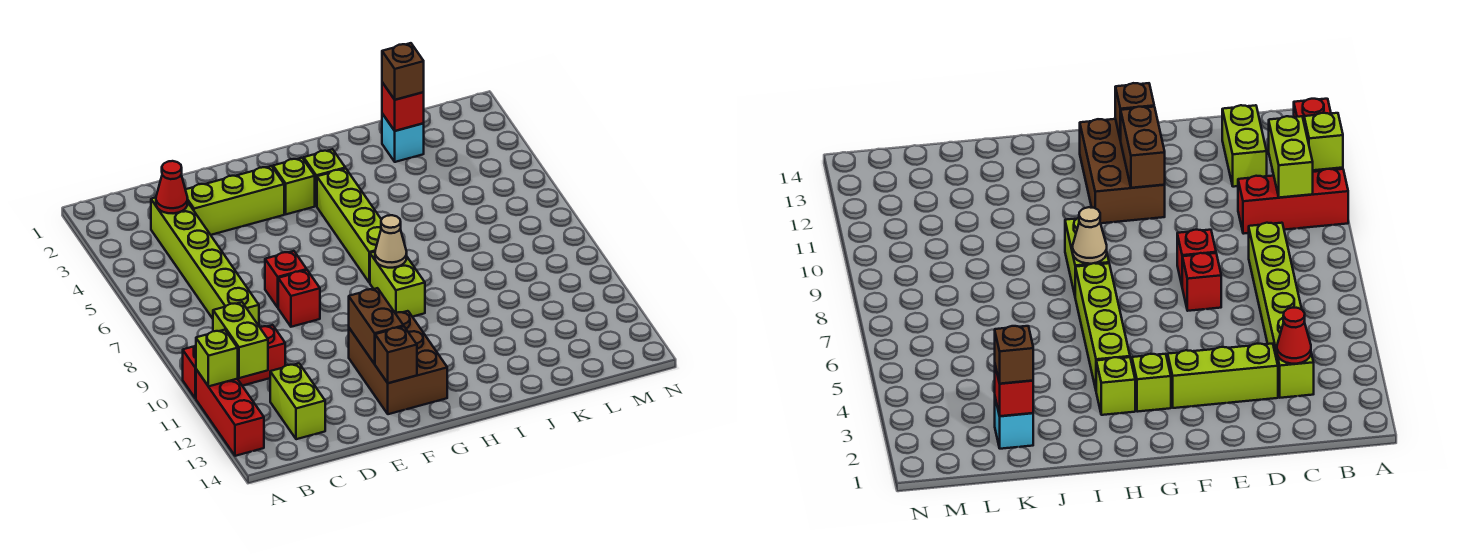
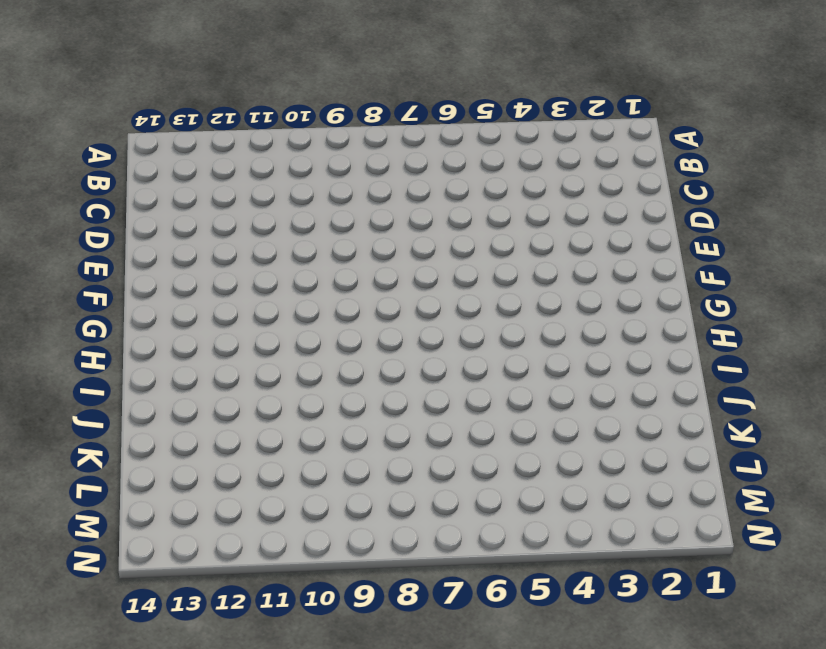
none -> red brick A10:C10 level 1
none -> red brick A11:A13 level 1
none -> lime brick C3:C8 level 1

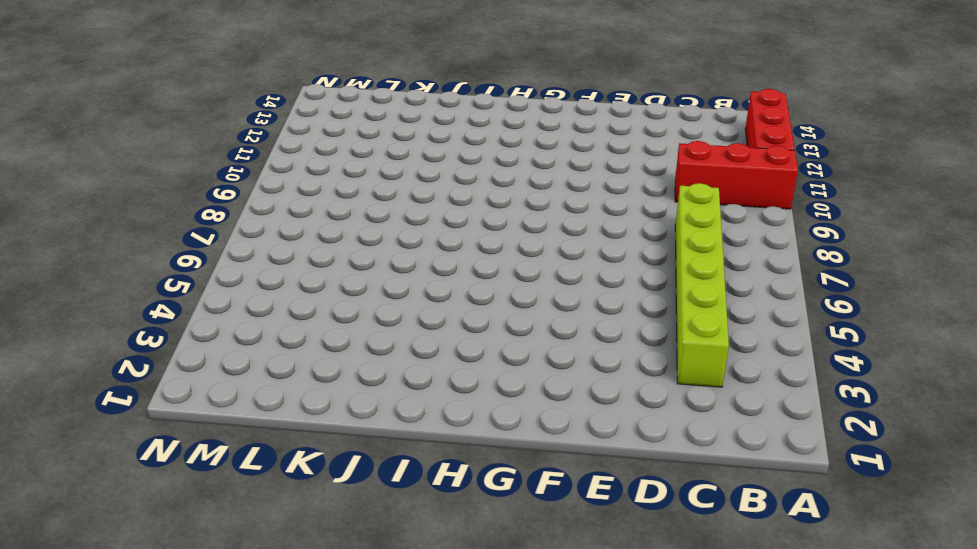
none -> lime brick C12:C13 level 1
none -> lime brick D3:F3 level 1
none -> red brick E7 level 1

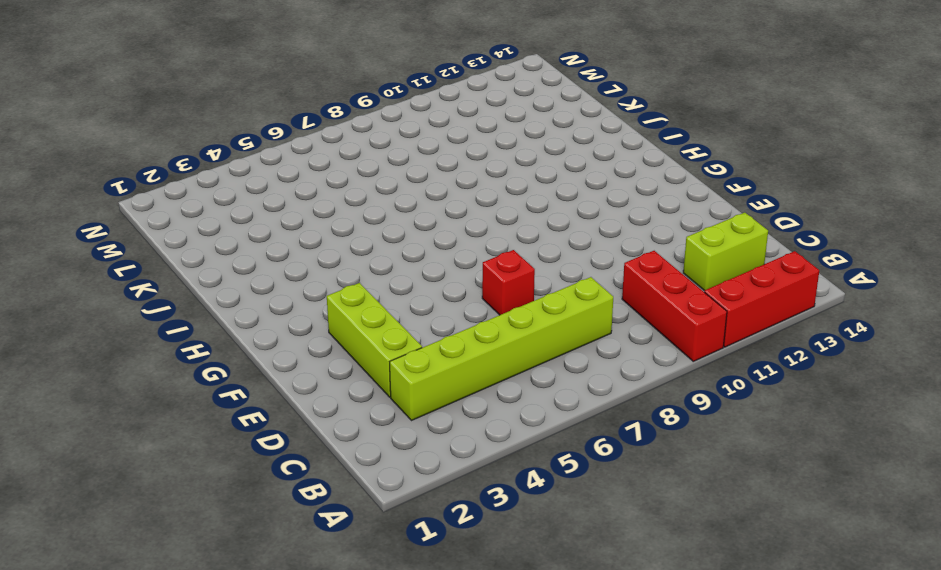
none -> red brick E8 level 1
none -> brown brick F11:G13 level 1
none -> lime brick G3 level 1

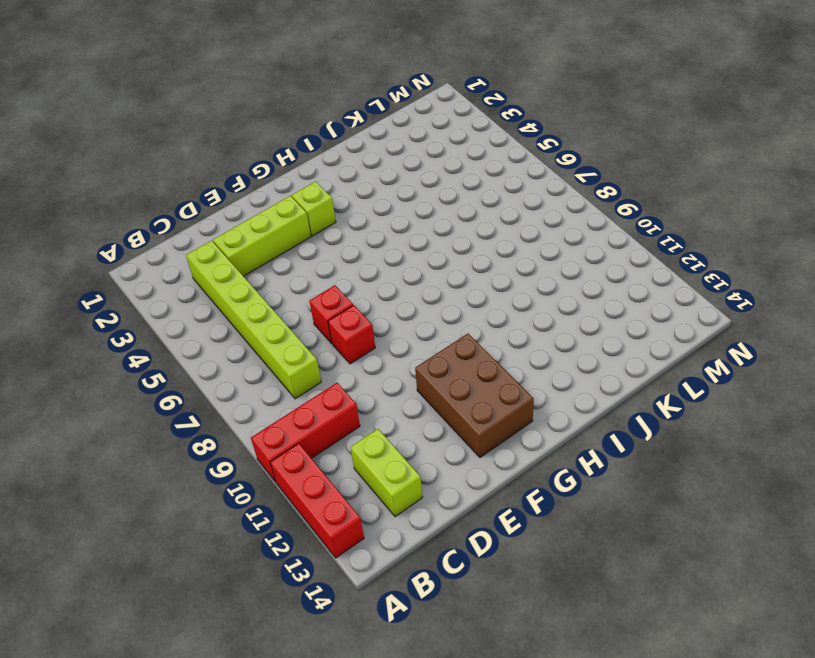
none -> lime brick H3 level 1
none -> lime brick H4:H7 level 1
none -> lime brick H8:H9 level 1

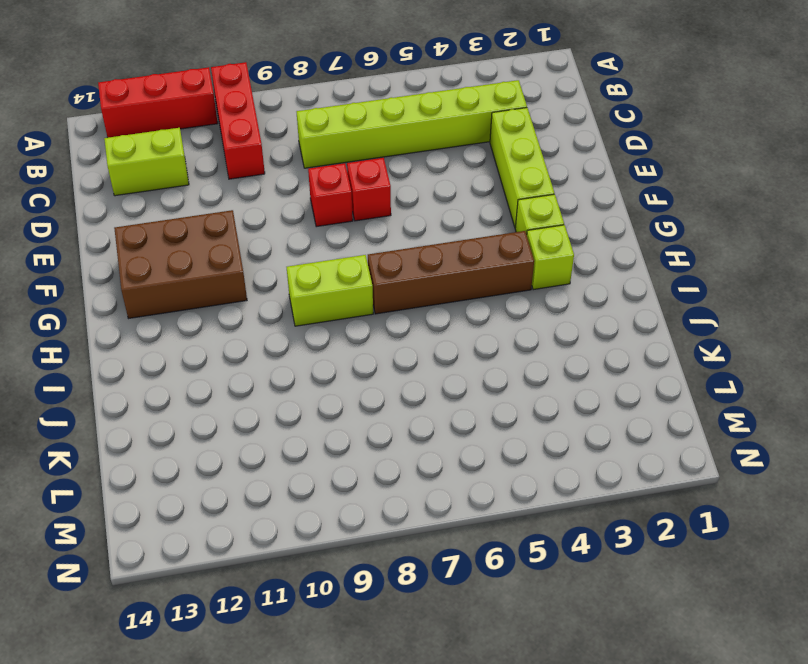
brown brick H4:H7 level 1 -> lime brick H4:H7 level 1
none -> cyan brick K2 level 1
none -> lime brick A11 level 2
none -> lime brick B10:B11 level 2

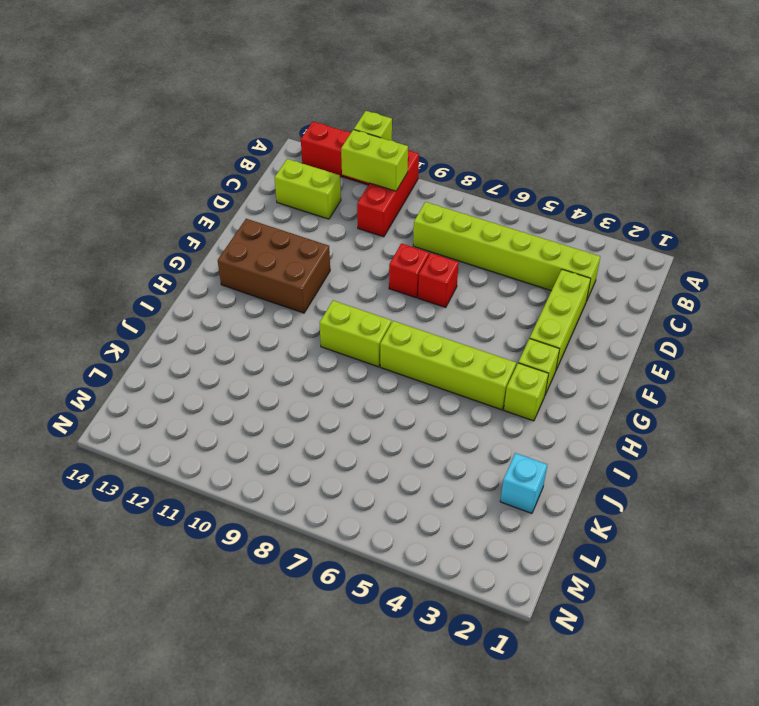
none -> red cone C3 level 2
none -> brown brick F11:F12 level 2
none -> brown brick F13 level 2

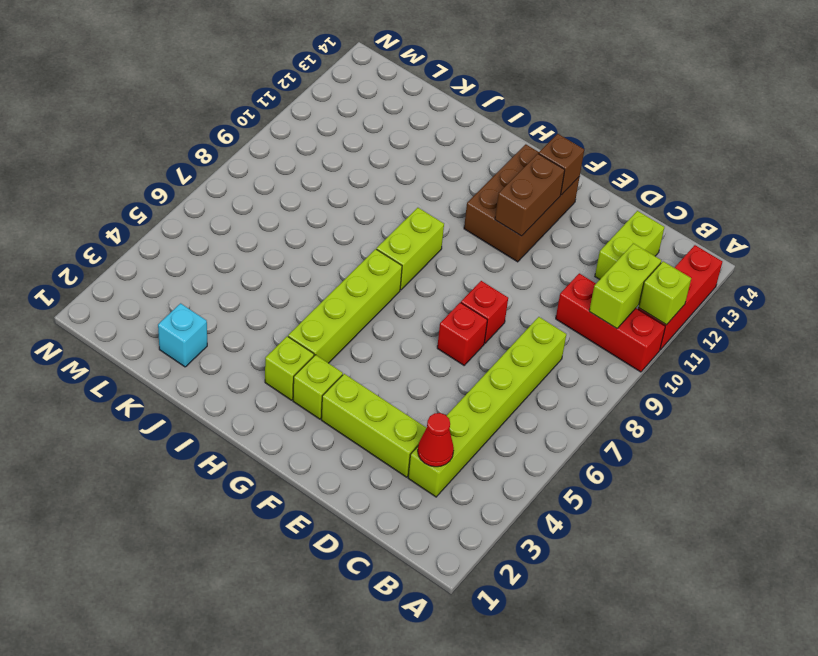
none -> tan cone H8 level 2
none -> red brick K2 level 2
none -> brown brick K2 level 3

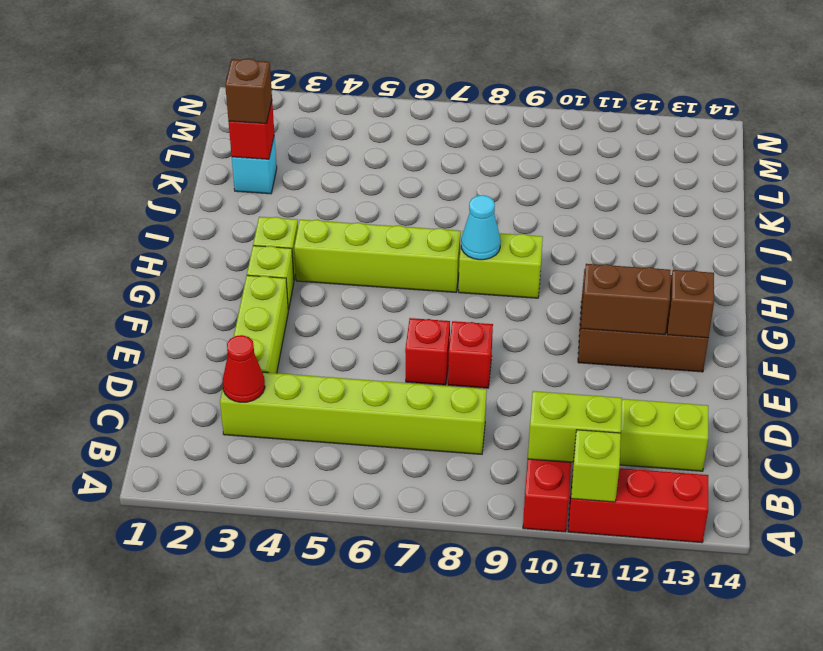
cyan cone H8 level 2 -> tan cone H8 level 2

